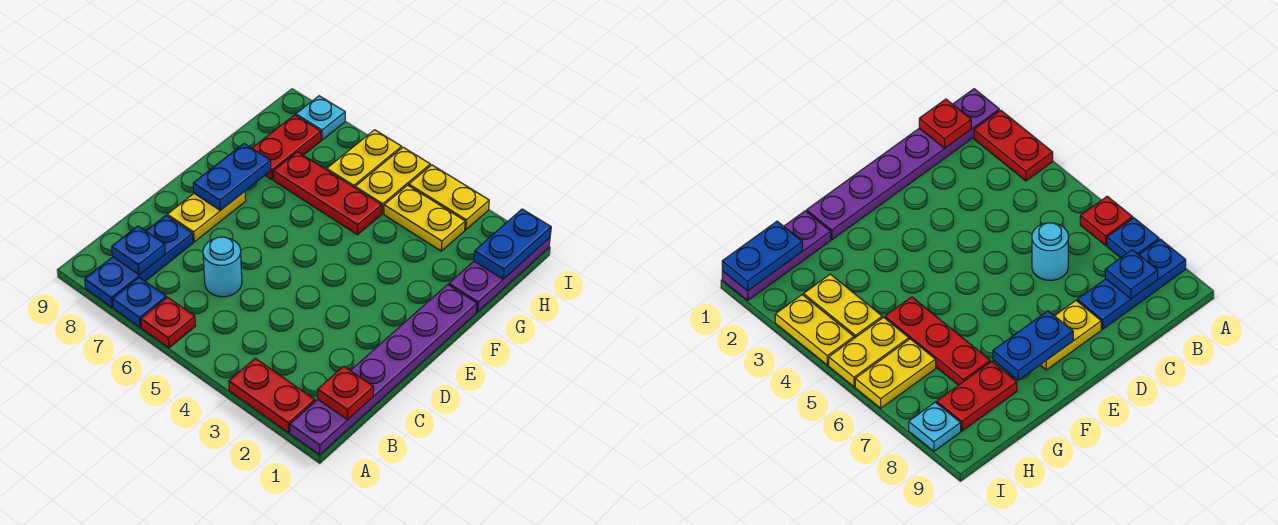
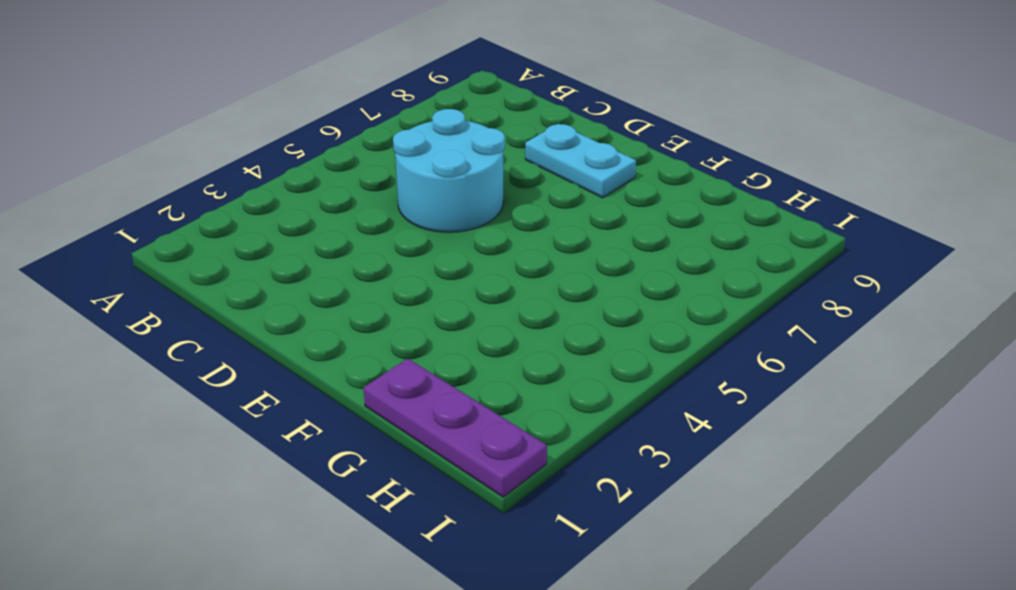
cyan round brick C5:D6 level 1 -> cyan round brick C6 level 1
cyan plate D8:E8 level 1 -> yellow plate D8:E8 level 1
none -> purple plate A1:F1 level 1
none -> red plate A2:A3 level 1
none -> red plate A6 level 1

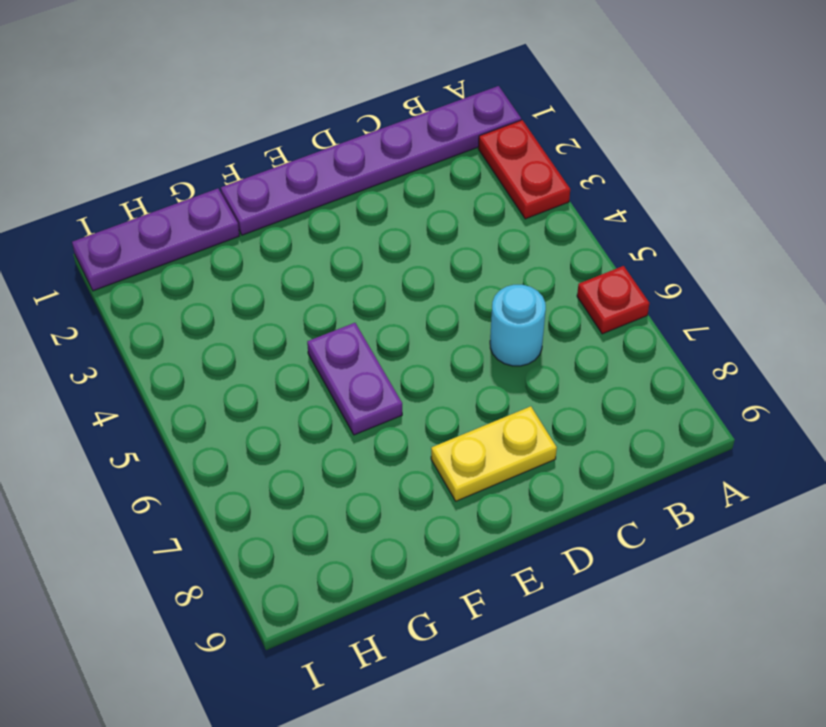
purple plate F5:F6 level 1 -> none
none -> blue plate A7 level 1
none -> blue plate A8:C8 level 1
none -> red plate G5:G7 level 1

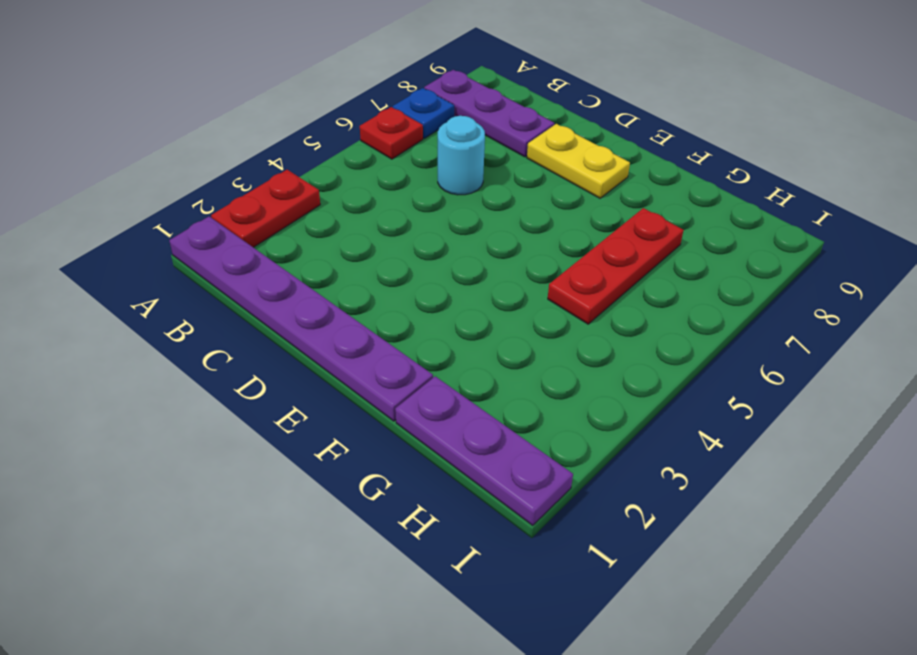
purple plate A8:C8 level 1 -> blue plate A8:C8 level 1
none -> red plate G8:H8 level 1
none -> yellow plate H3:H4 level 1
none -> yellow plate H5:I5 level 1

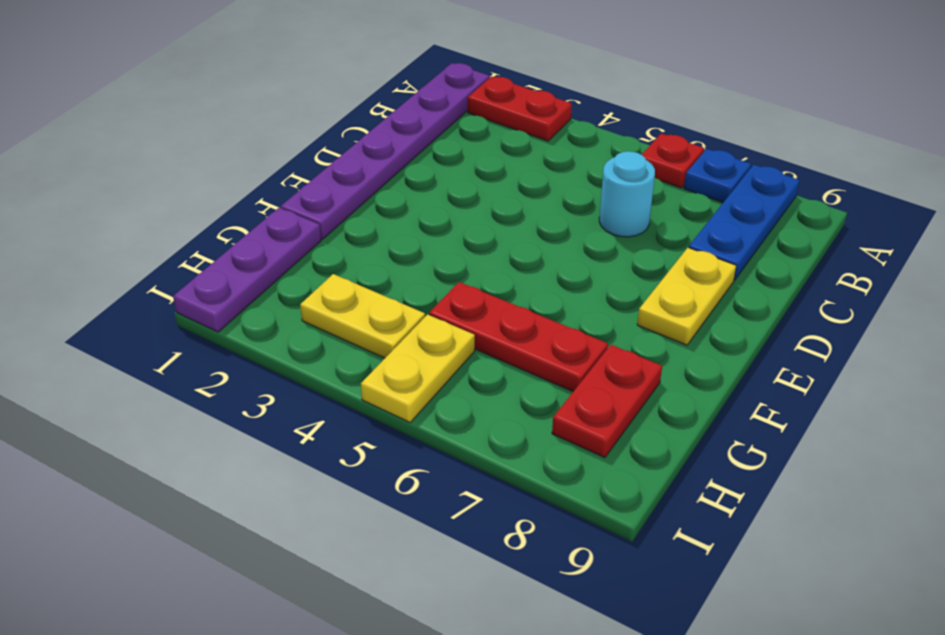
none -> yellow plate H6:I6 level 1
none -> yellow plate I3:I4 level 1
none -> cyan plate I8 level 1

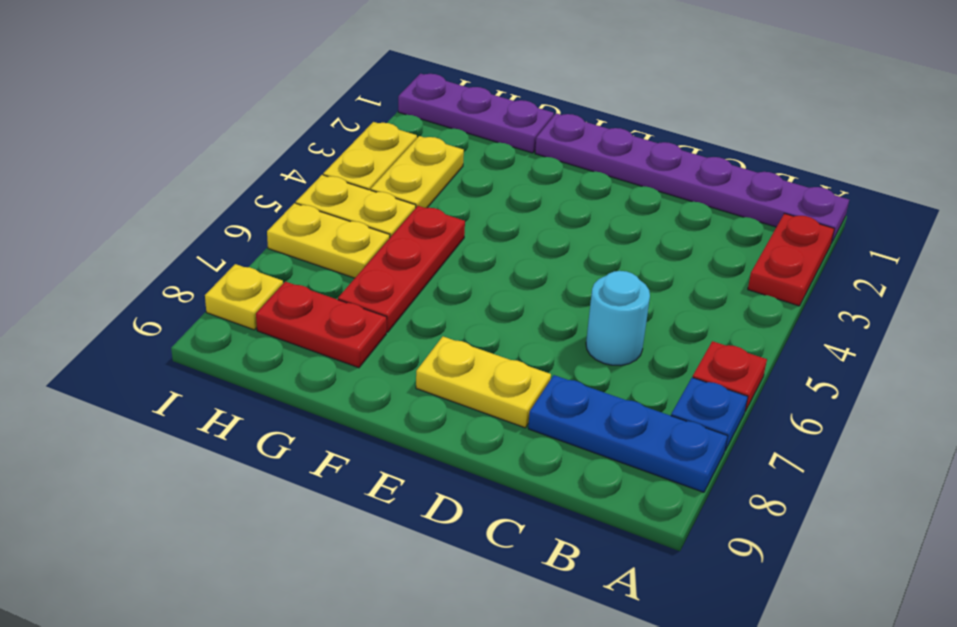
yellow plate I8 level 1 -> cyan plate I8 level 1
none -> red plate B1 level 2
none -> blue plate B8 level 2
none -> blue plate E8:F8 level 2

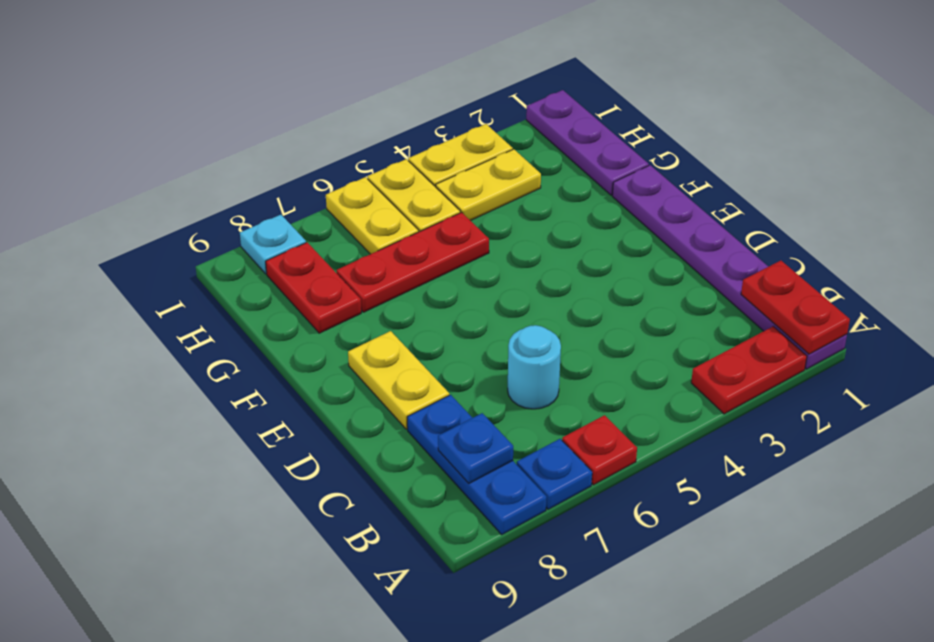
red plate A1:B1 level 2 -> red plate B1 level 2
none -> blue plate E8:F8 level 2
none -> blue plate H1:I1 level 2

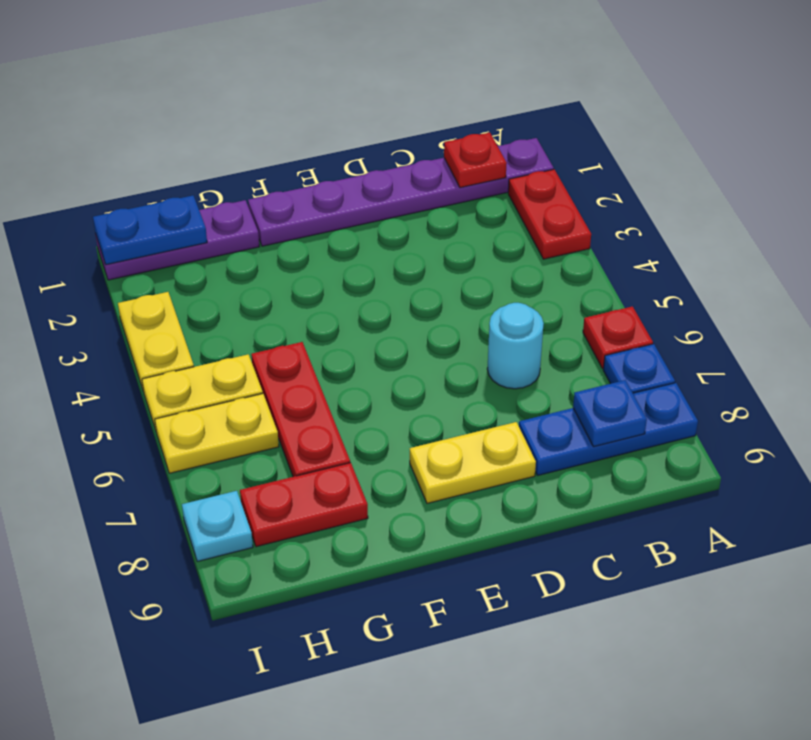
none -> yellow plate H3:H4 level 1
none -> blue plate E8:F8 level 2

